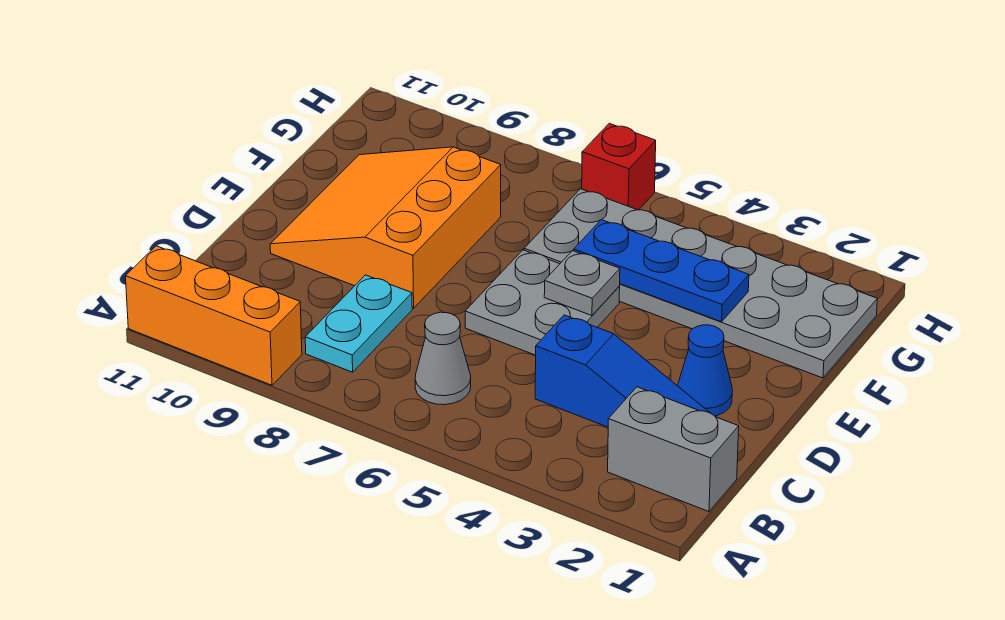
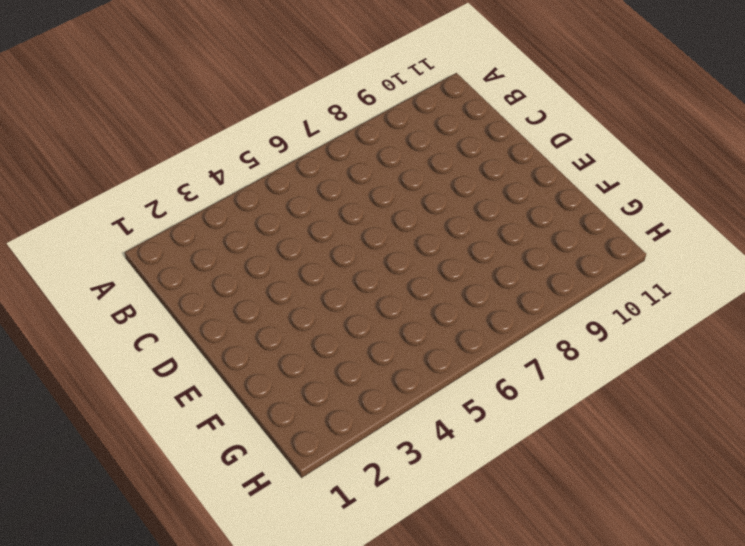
none -> orange brick A9:A11 level 1
none -> grey brick B1:B2 level 1
none -> grey cone B6 level 1

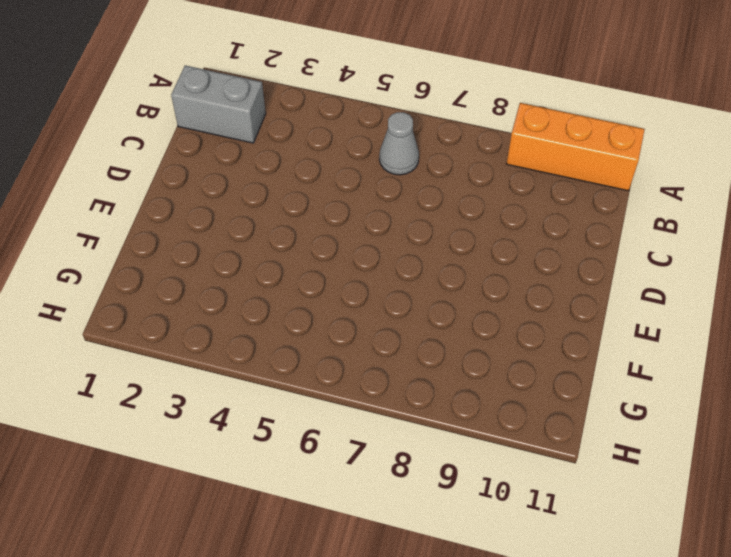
none -> cyan plate B8:C8 level 1
none -> blue slope C2:C4 level 1 top 4
none -> blue cone D2 level 1

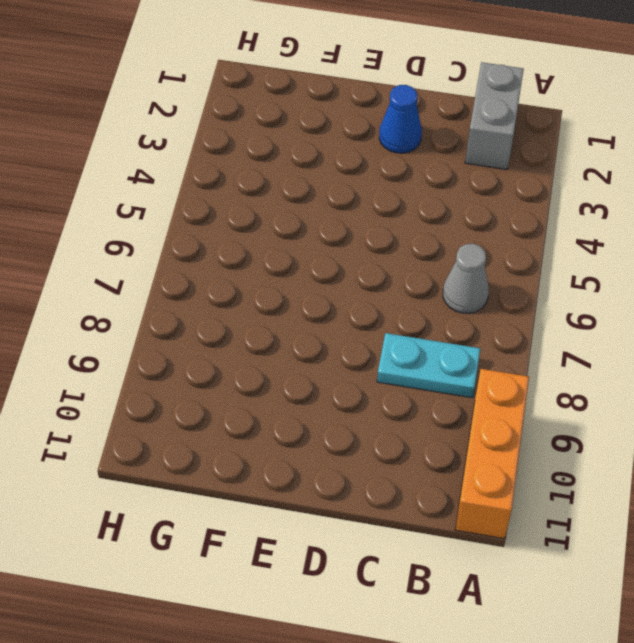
none -> blue slope C2:C4 level 1 top 4
none -> grey plate D5:E6 level 1
none -> orange slope D8:F10 level 1 top 8

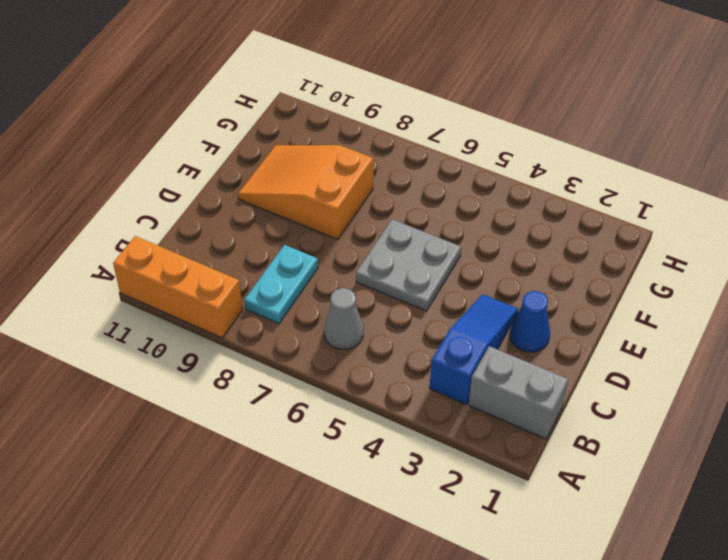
blue slope B3:D3 level 1 top B -> blue slope C2:C4 level 1 top 4
orange slope E8:F10 level 1 top 8 -> orange slope D8:F10 level 1 top 8
none -> grey plate F1:G6 level 1
none -> red brick H6 level 1
none -> grey plate E5 level 2

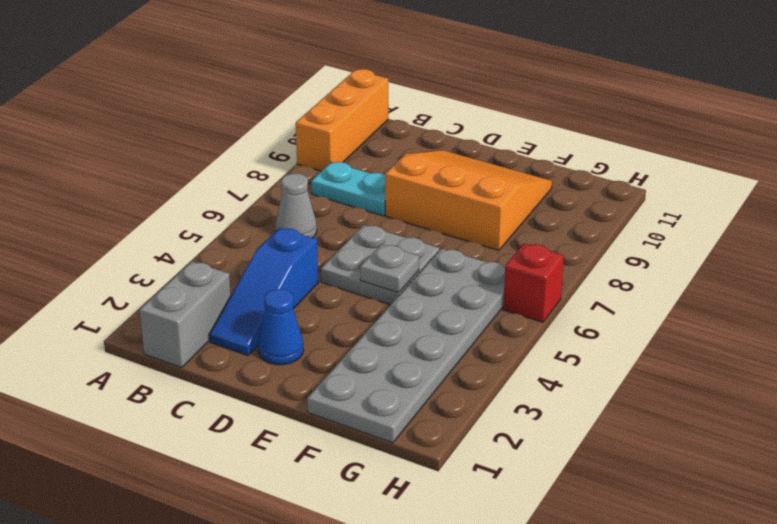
none -> blue plate F3:F5 level 2

